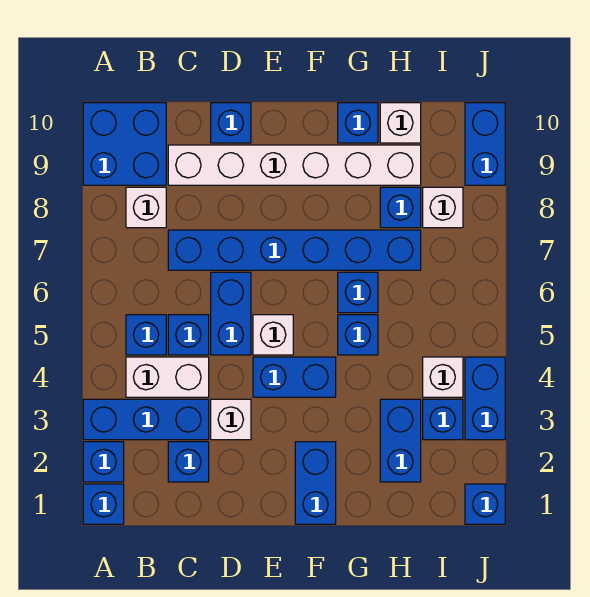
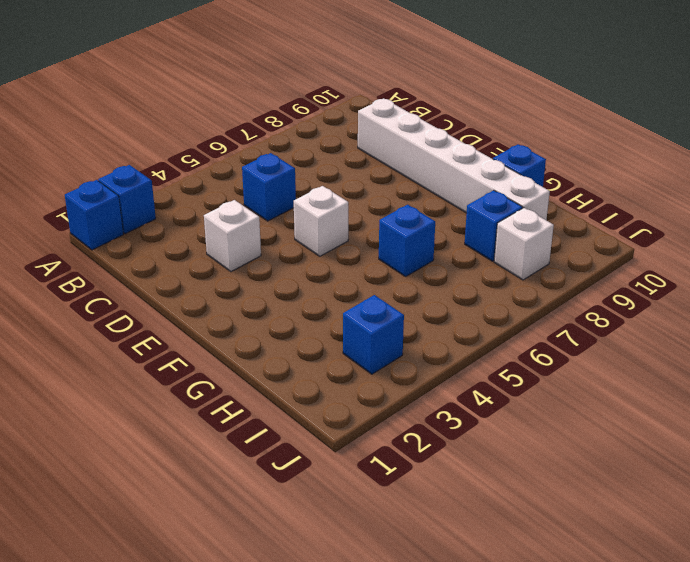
none -> blue brick A3:C3 level 1
none -> blue brick A9:B10 level 1
none -> white brick B4:C4 level 1

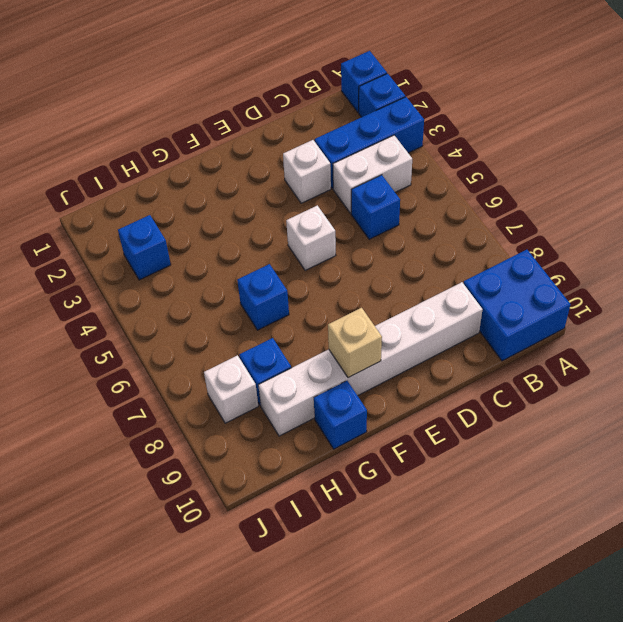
tan brick F9 level 2 -> none
none -> blue brick B5 level 1
none -> white brick B8 level 1
none -> blue brick C2 level 1

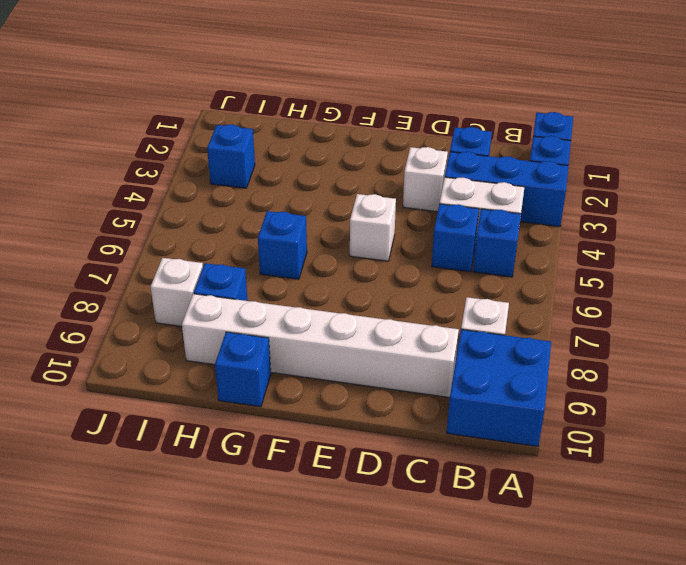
none -> blue brick C7:H7 level 1
none -> blue brick D5:D6 level 1
none -> blue brick D10 level 1

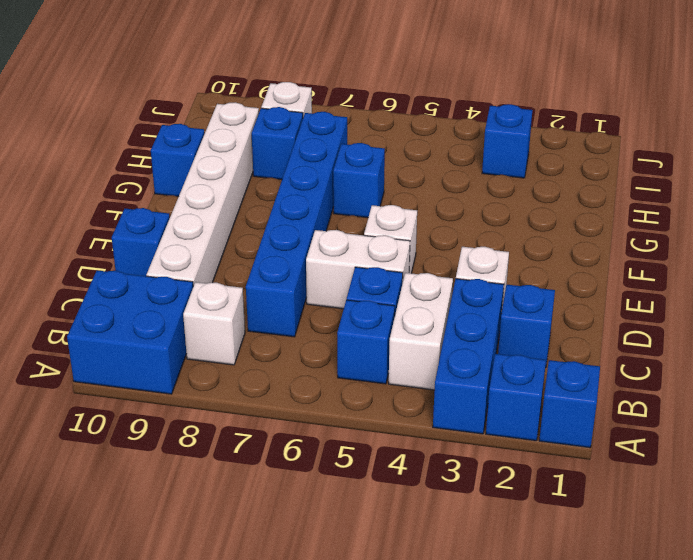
white brick D5:D6 level 1 -> blue brick D5:D6 level 1
none -> blue brick E4:F4 level 1
none -> blue brick F1:F2 level 1
none -> blue brick G5 level 1

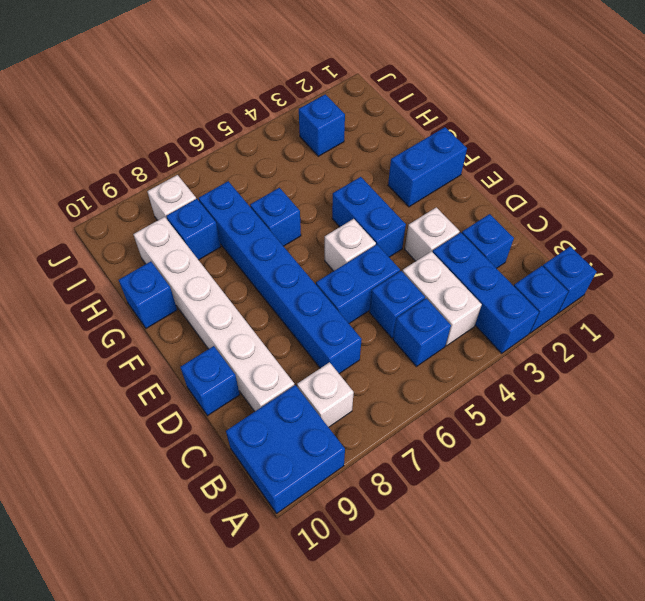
none -> blue brick G5 level 1
none -> blue brick H2:H3 level 1
none -> white brick H10 level 1

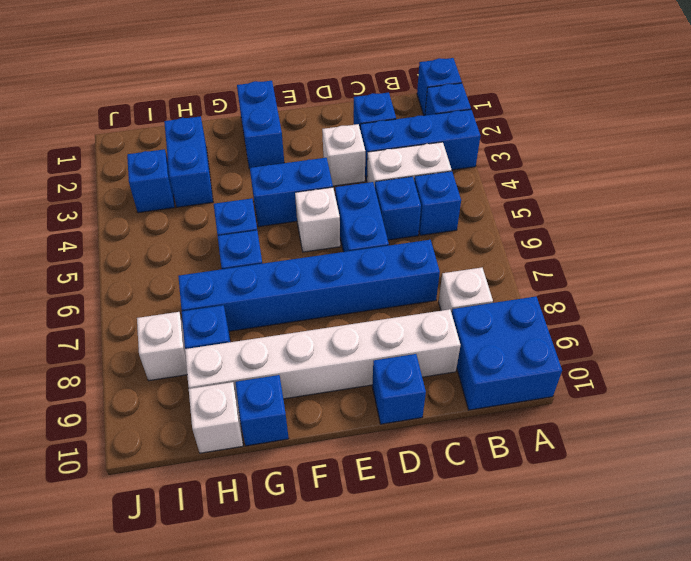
none -> white brick I4 level 1
none -> blue brick J1 level 1
none -> blue brick J3:J4 level 1

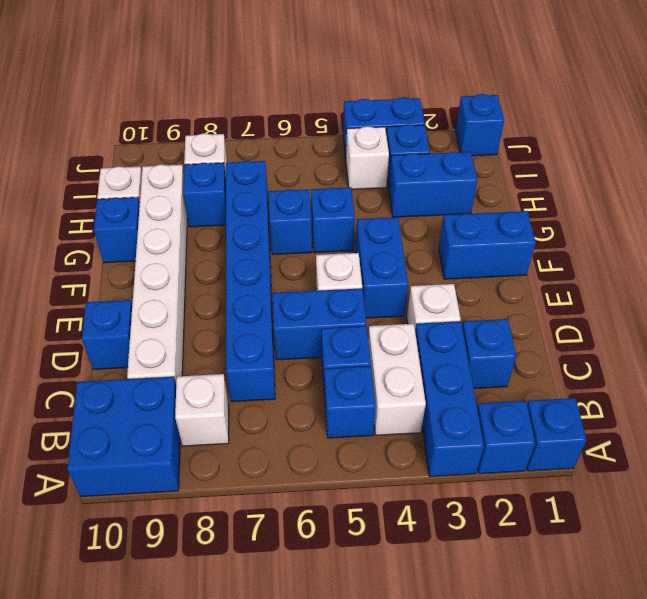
none -> blue brick J9:J10 level 1

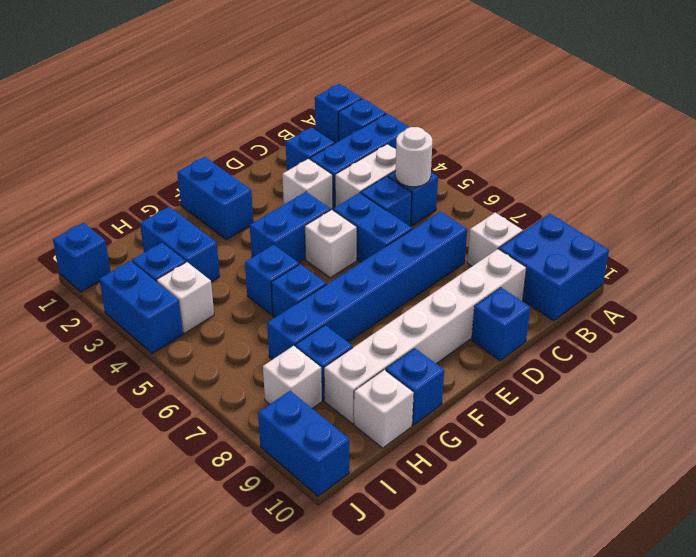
white round brick B5 level 2 -> none

